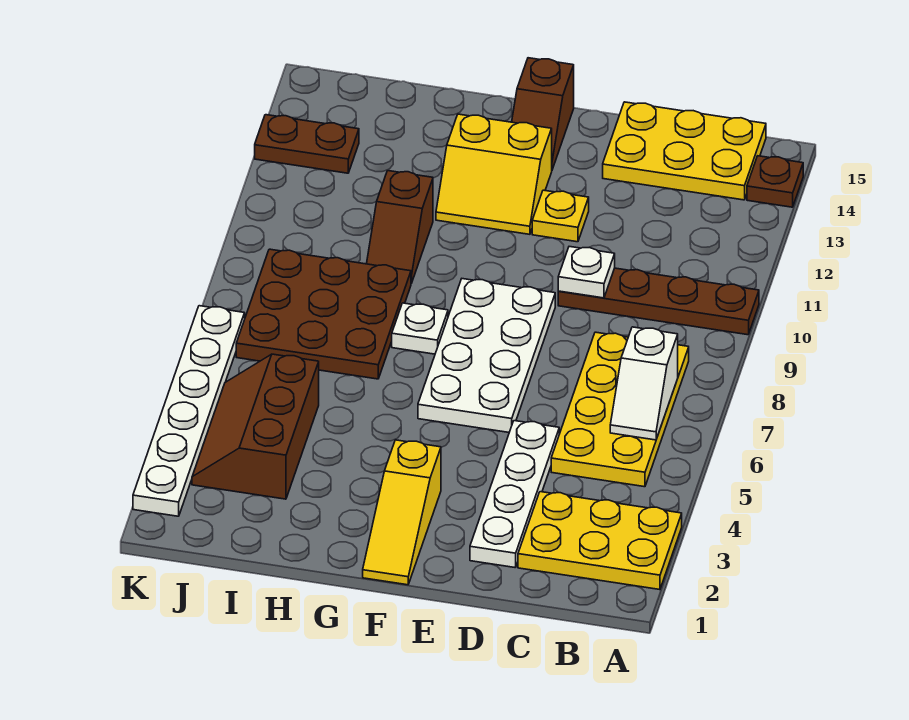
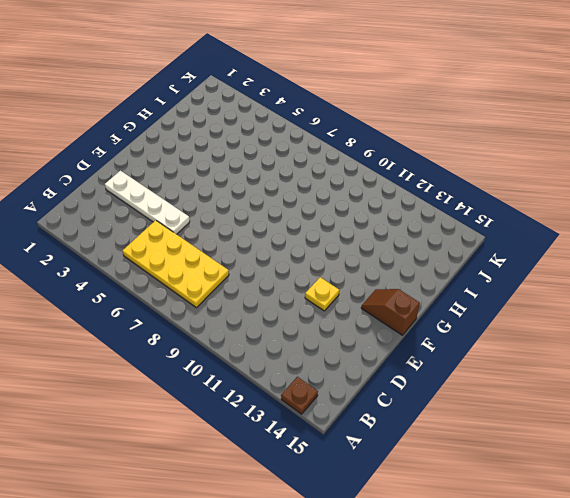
none -> yellow plate A2:C3 level 1
none -> brown plate A10:D10 level 1
none -> yellow plate B14:D15 level 1

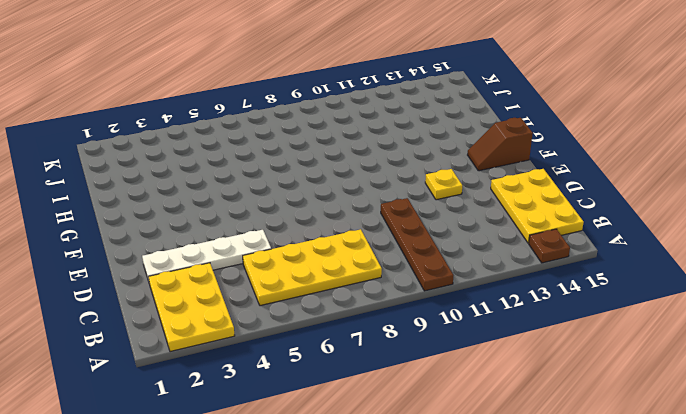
none -> white plate E6:F9 level 1
none -> yellow slope F1:F3 level 1 top 3
none -> yellow slope F12:G13 level 1 top 13

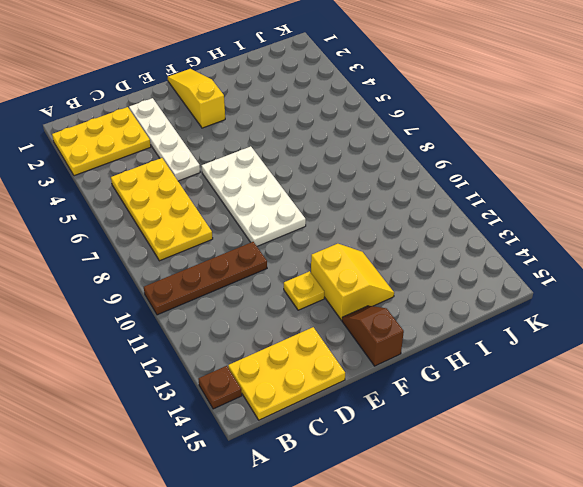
yellow slope F12:G13 level 1 top F -> yellow slope F12:G13 level 1 top 13
none -> white plate G8 level 1
none -> brown plate H7:J9 level 1
none -> brown slope H10:H11 level 1 top 11

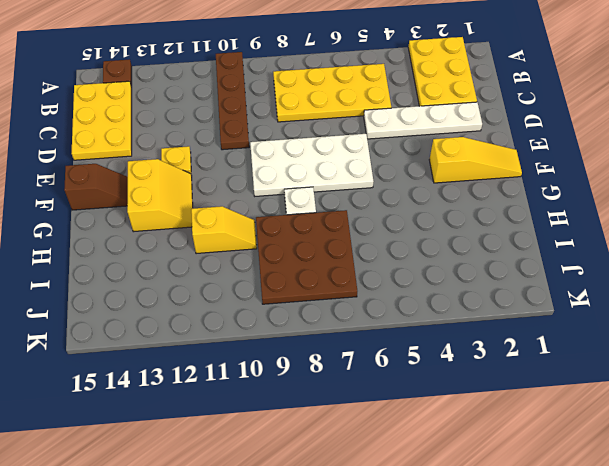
yellow slope H10:H11 level 1 top 11 -> brown slope H10:H11 level 1 top 11
none -> brown slope I3:J5 level 1 top I
none -> brown plate J13:K13 level 1
none -> white plate K2:K7 level 1

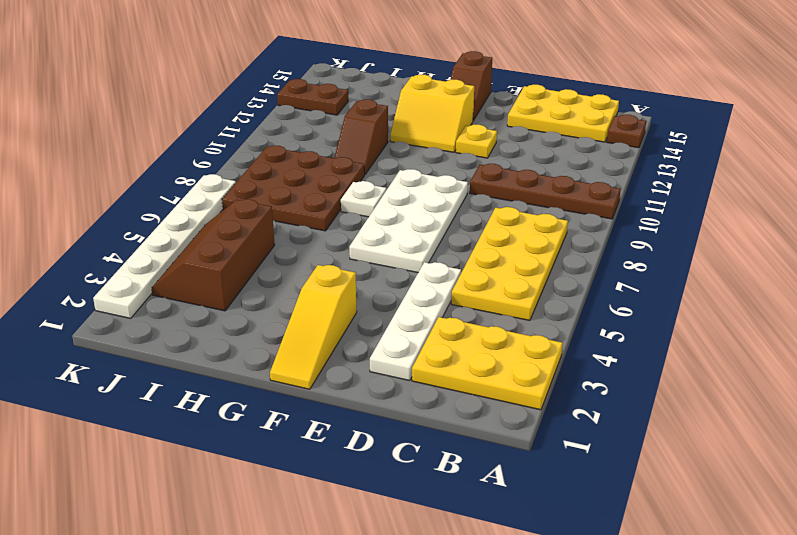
none -> white slope B6:B7 level 2 top 7
none -> white plate D10 level 2

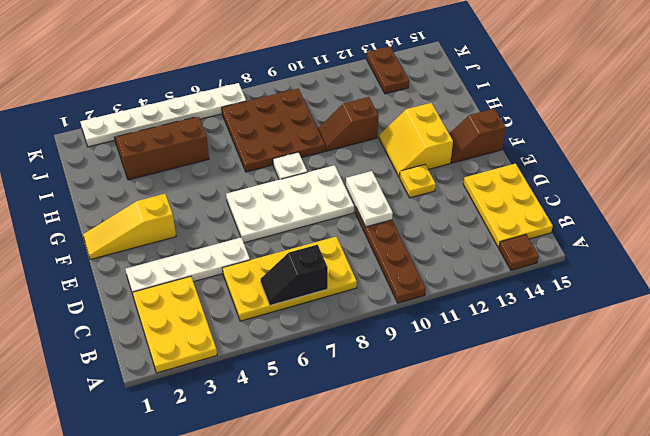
black slope B6:B7 level 2 top 7 -> white slope B6:B7 level 2 top 7
white plate D10:E10 level 2 -> white plate D10 level 2

